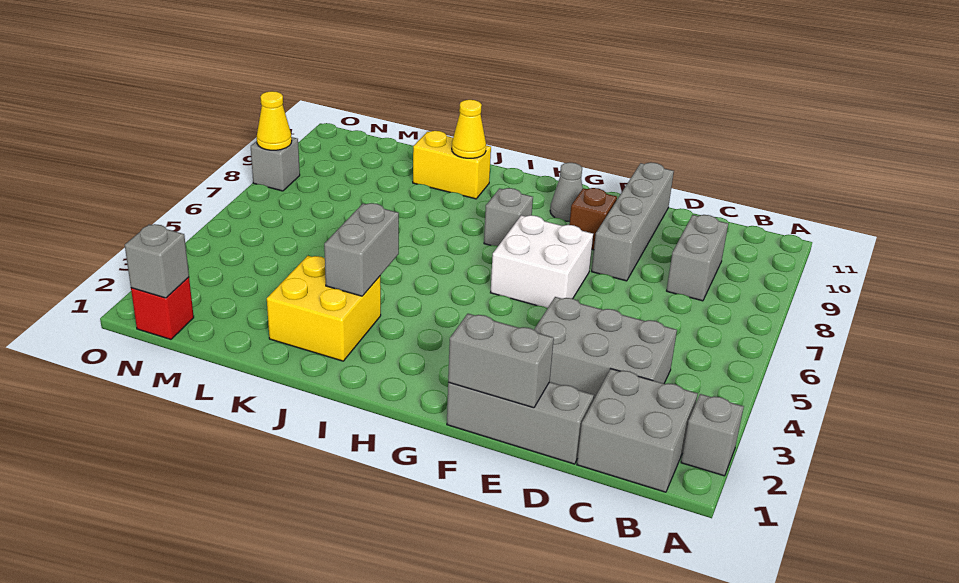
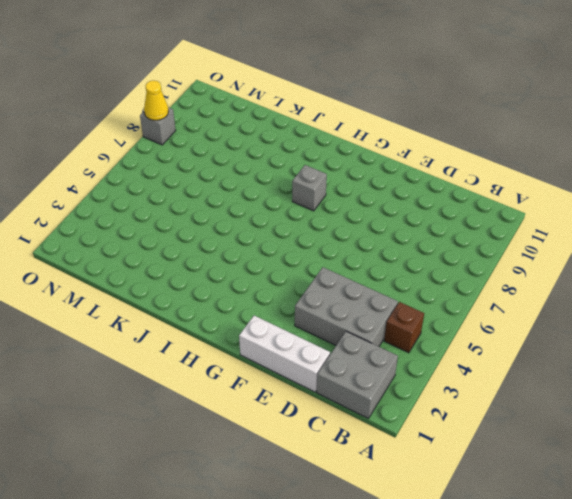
brown brick B4 level 1 -> brown brick F9 level 1
white brick D1:F1 level 1 -> grey brick D1:F1 level 1
none -> grey brick A2 level 1
none -> grey brick C8:C9 level 1
none -> grey brick E8:E11 level 1

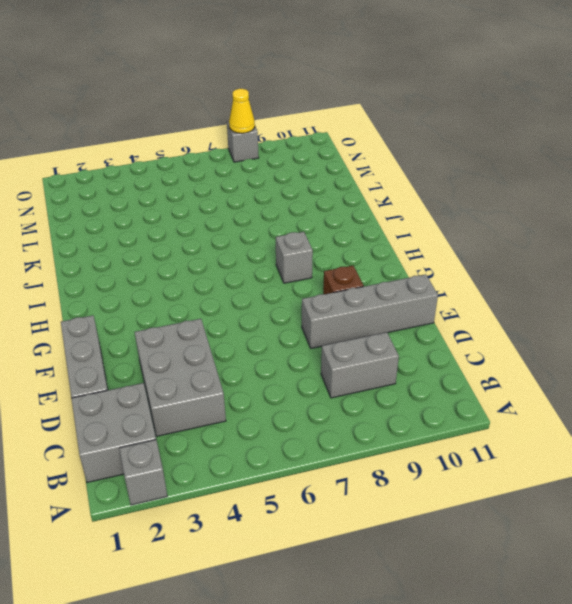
none -> white brick F6:G7 level 1
none -> grey cone G10 level 1
none -> yellow brick J2:K3 level 1

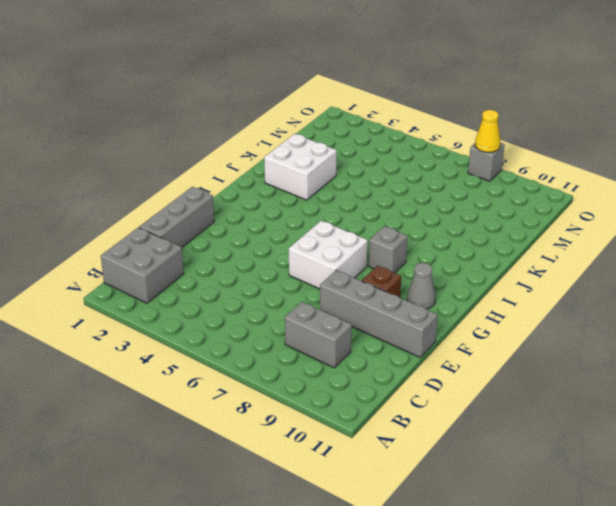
white brick J2:K3 level 1 -> yellow brick J2:K3 level 1
none -> grey brick A2 level 1
none -> grey brick C3:E4 level 1
none -> yellow brick J10:K10 level 1

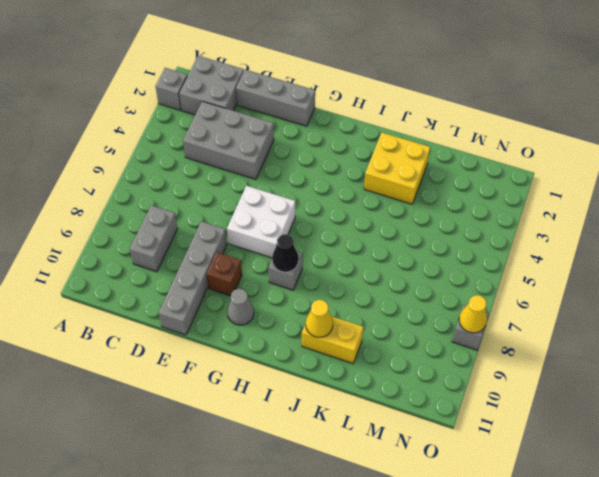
black cone H8 level 2 -> none
none -> red brick N1 level 1
none -> grey brick E1:F1 level 2
none -> grey brick J3:J4 level 2

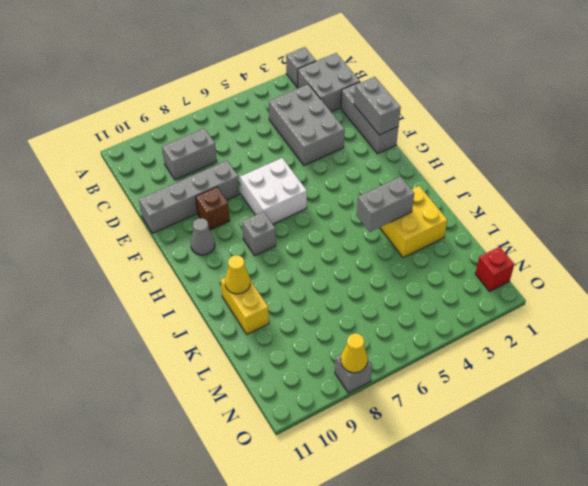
none -> grey brick N1 level 2

